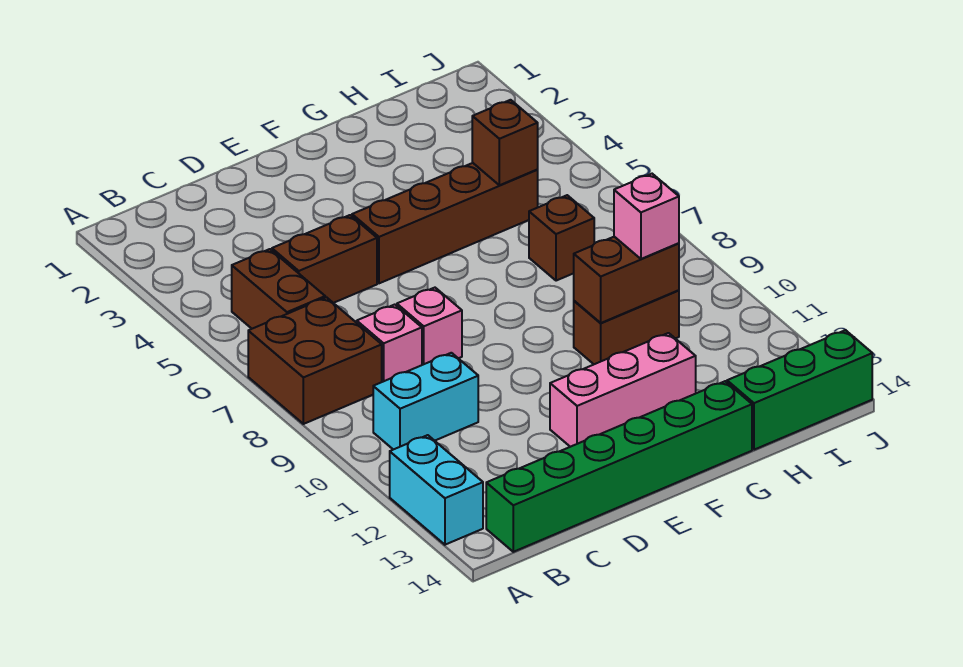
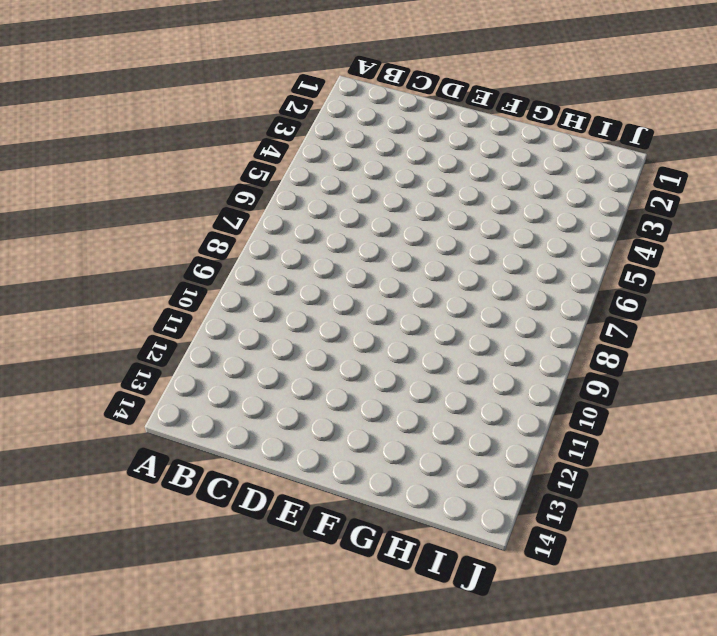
none -> brown brick A7:B8 level 1
none -> cyan brick A12:A13 level 1
none -> brown brick B5:B6 level 1

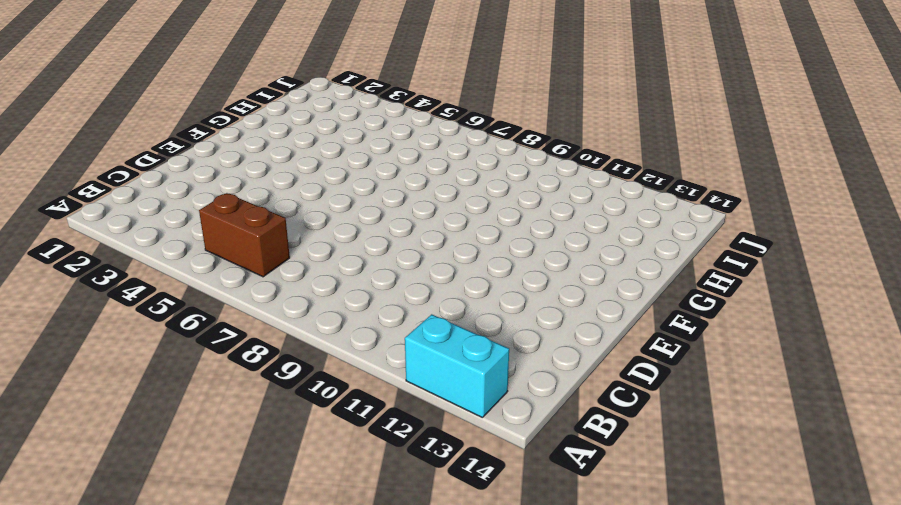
none -> brown brick A7:B8 level 1
none -> cyan brick B10:C10 level 1
none -> green brick B14:G14 level 1

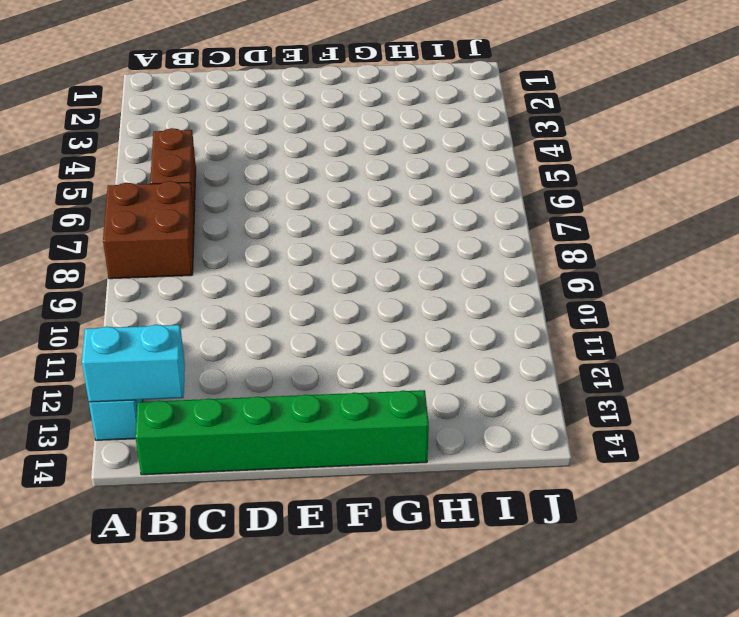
cyan brick A13:B13 level 2 -> cyan brick B10:C10 level 1
none -> brown brick C5:D5 level 1
none -> pink brick C8 level 1
none -> pink brick D8 level 1

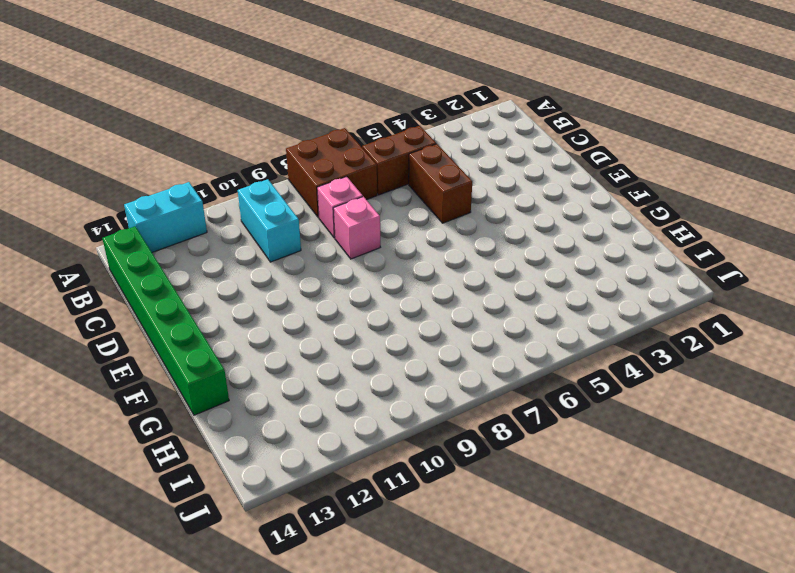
none -> brown brick E5:H5 level 1
none -> pink brick E12:G12 level 1
none -> brown brick G10:H10 level 1

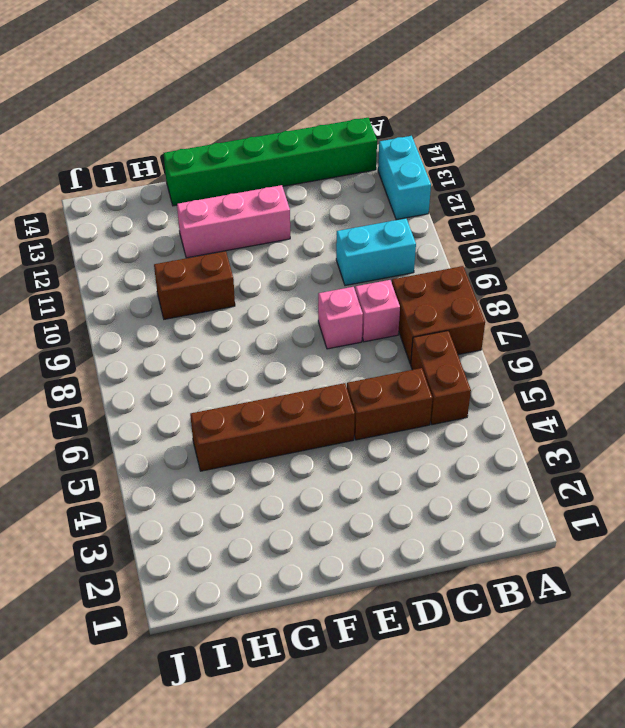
none -> brown brick H7 level 1
none -> green brick H14:J14 level 1
none -> brown brick G10:H10 level 2

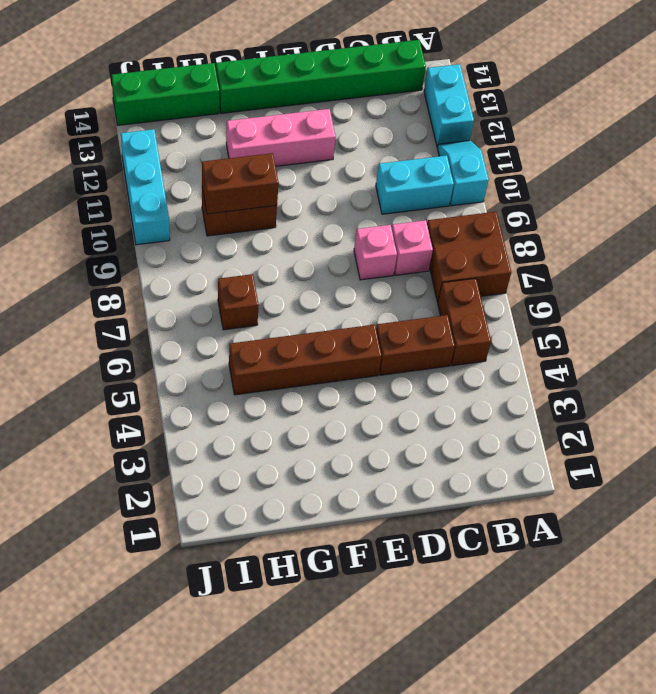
cyan slope A10:A11 level 1 top 10 -> none
cyan brick J10:J12 level 1 -> none
none -> brown brick H5 level 2
none -> pink brick H10 level 3

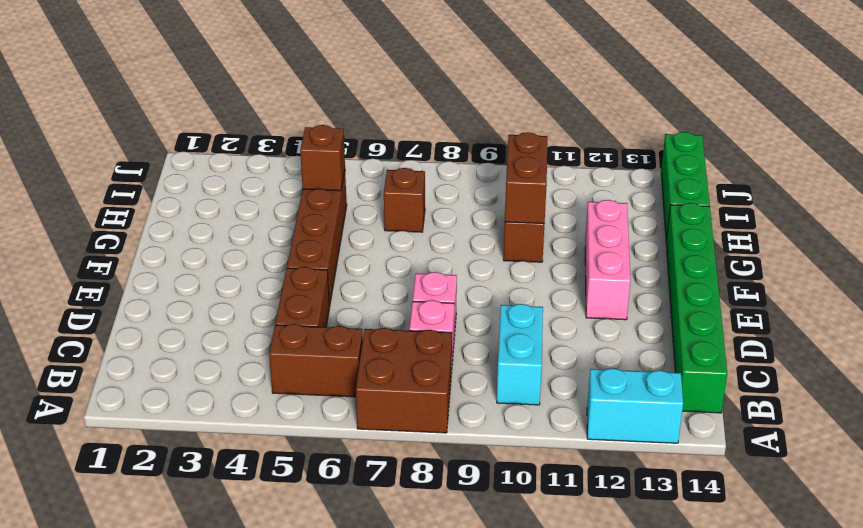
none -> pink brick H10 level 3

